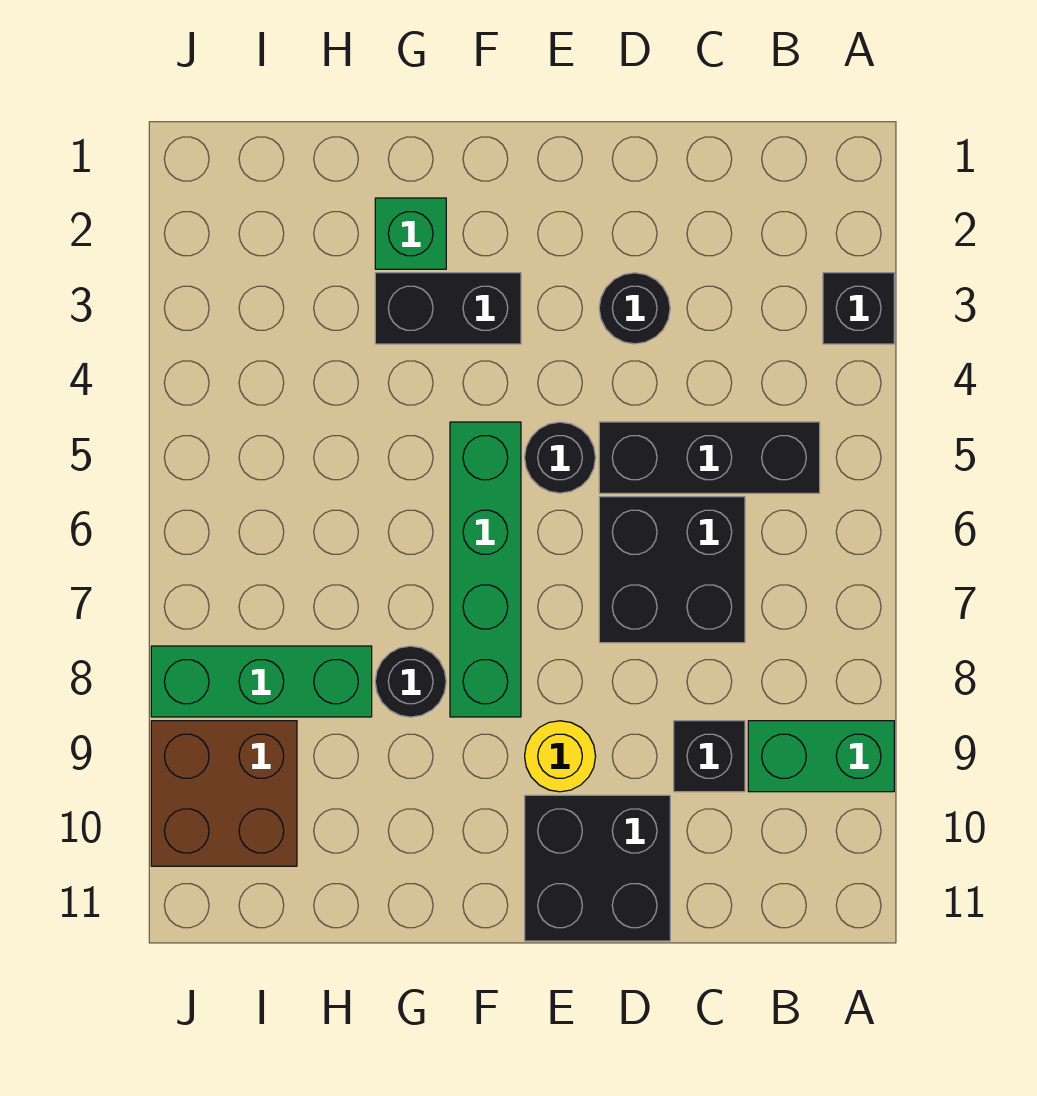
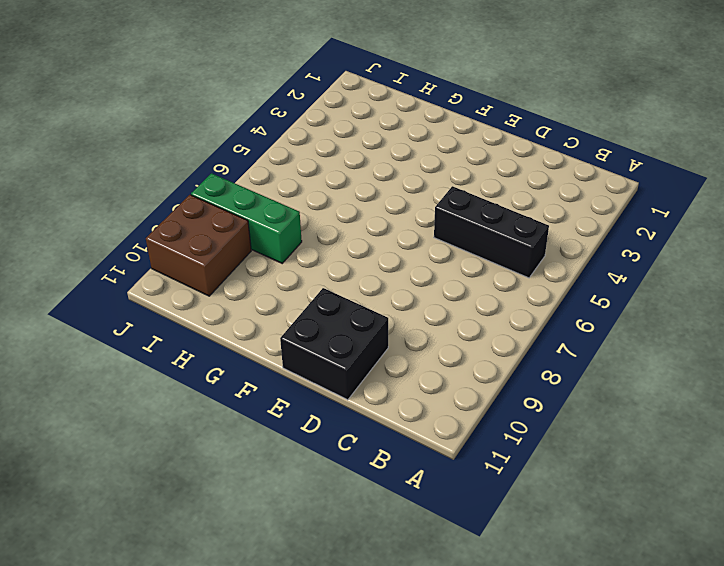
none -> black brick A3 level 1
none -> green brick A9:B9 level 1
none -> black brick C6:D7 level 1

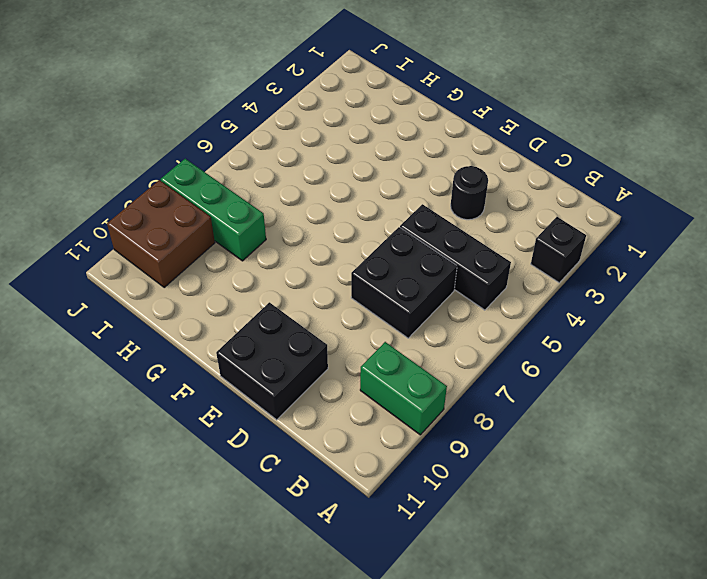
none -> black brick C9 level 1
none -> black round brick E5 level 1
none -> yellow round brick E9 level 1

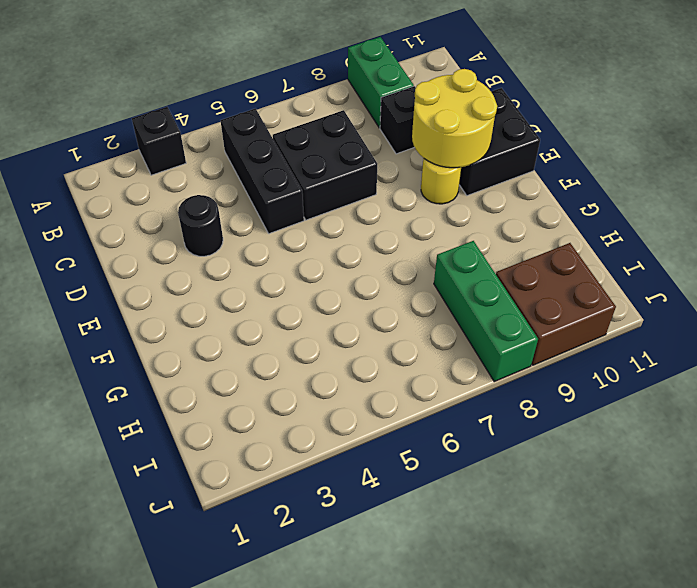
yellow round brick D9:E10 level 2 -> none
none -> black round brick E5 level 1
none -> black brick F3:G3 level 1
none -> green brick F5:F8 level 1

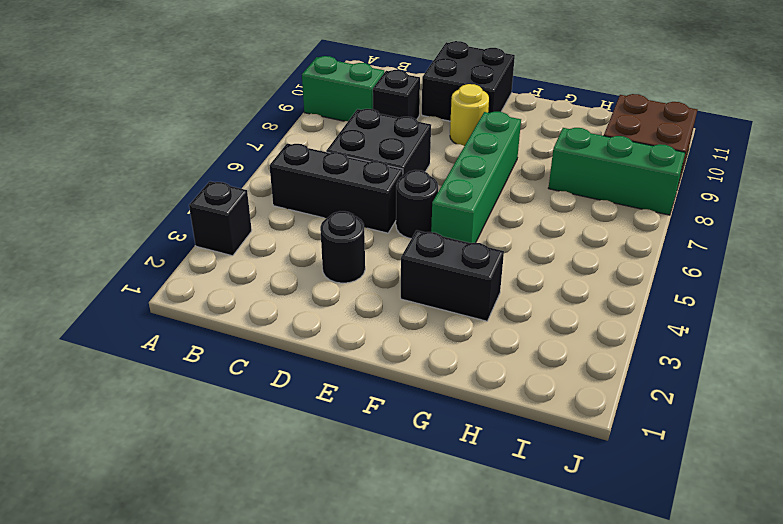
none -> green brick G2 level 1
none -> black round brick G8 level 1

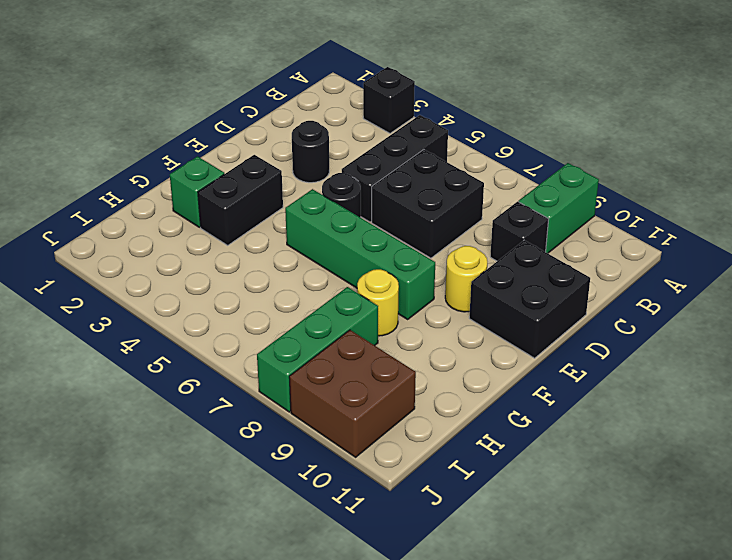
yellow round brick G8 level 1 -> black round brick G8 level 1

